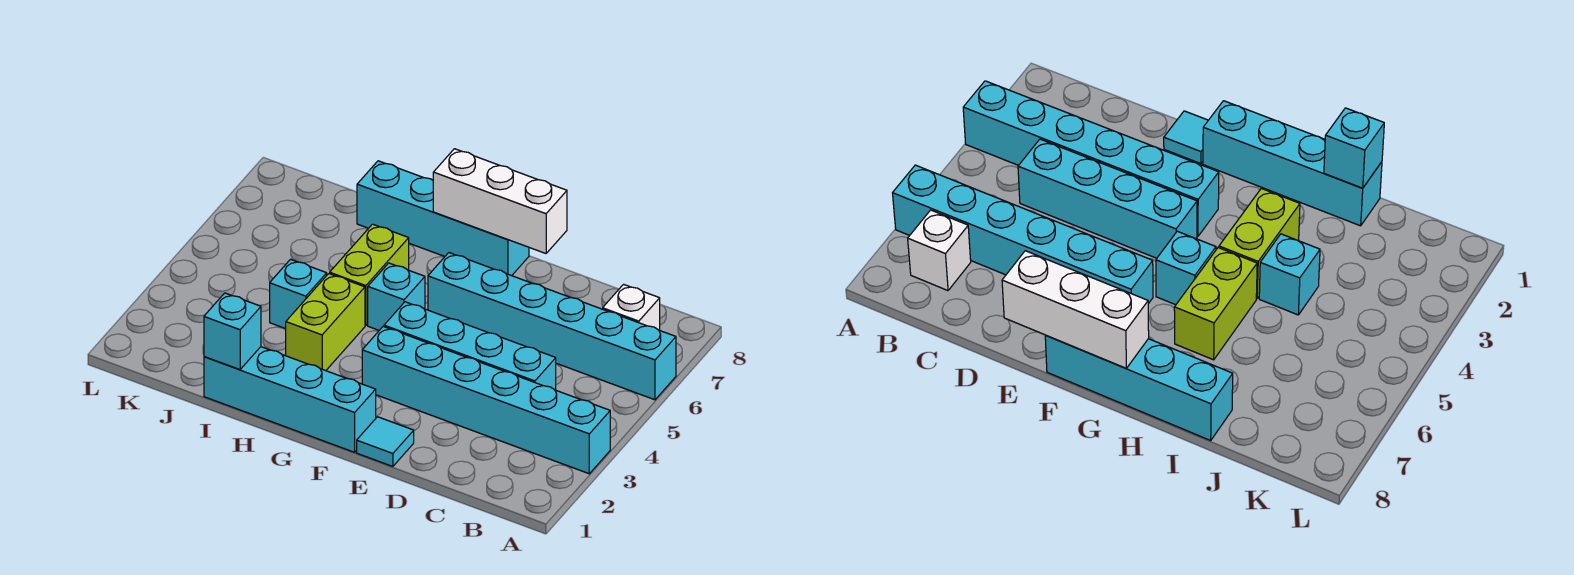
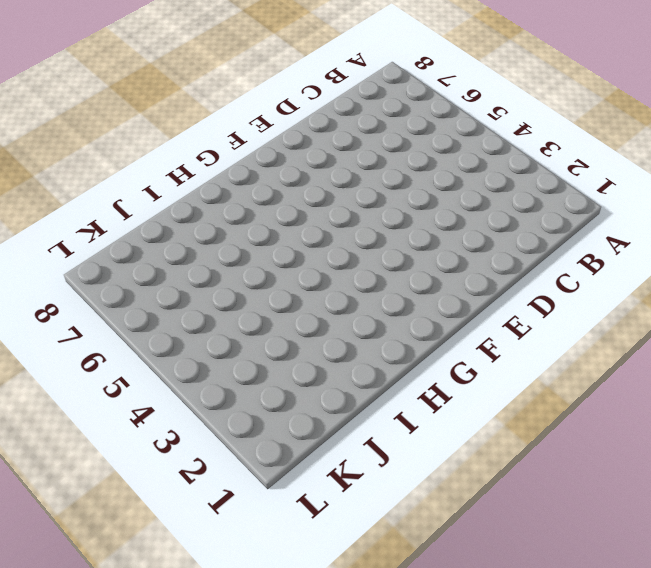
none -> cyan brick A3:F3 level 1
none -> cyan brick A6:F6 level 1
none -> white brick B7 level 1

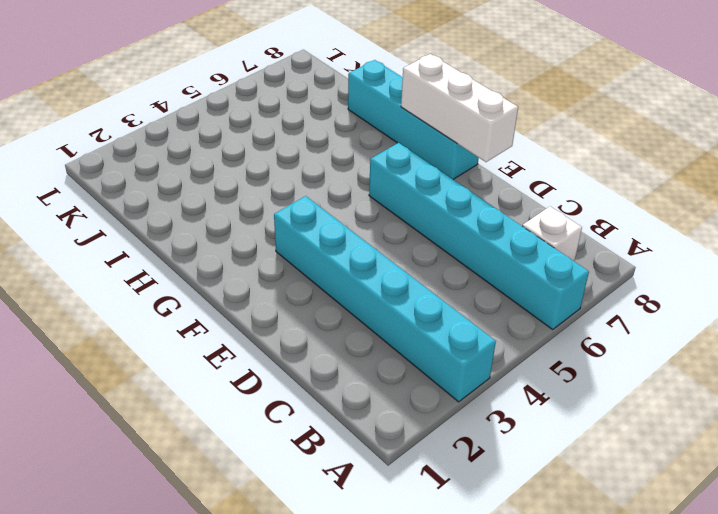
none -> cyan brick C4:F4 level 1
none -> cyan tile E1 level 1
none -> cyan brick F1:I1 level 1

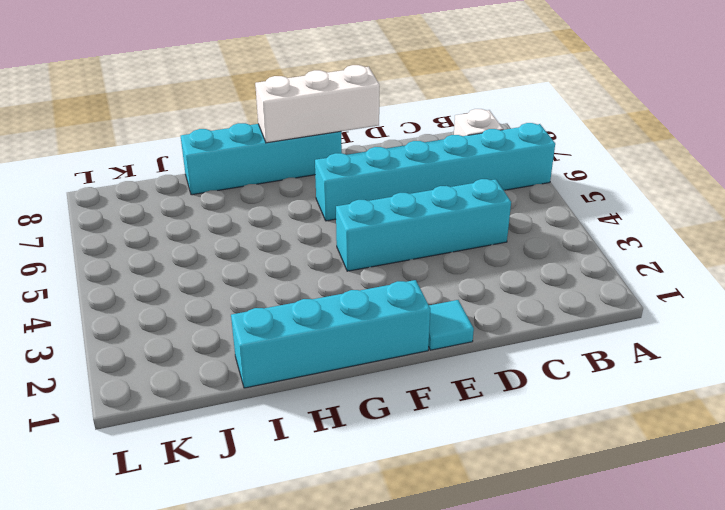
none -> cyan brick A3:F3 level 1
none -> cyan brick G5 level 1
none -> lime brick H3:H4 level 1

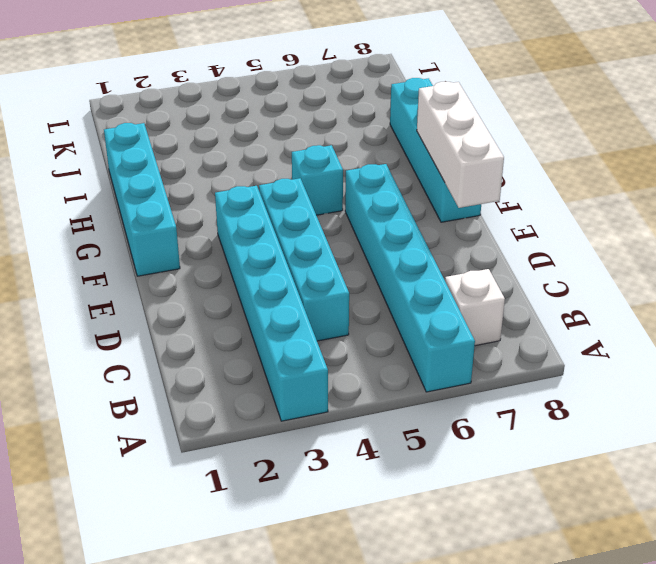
none -> cyan tile E1 level 1
none -> lime brick H3:H4 level 1
none -> lime brick H5:H6 level 1

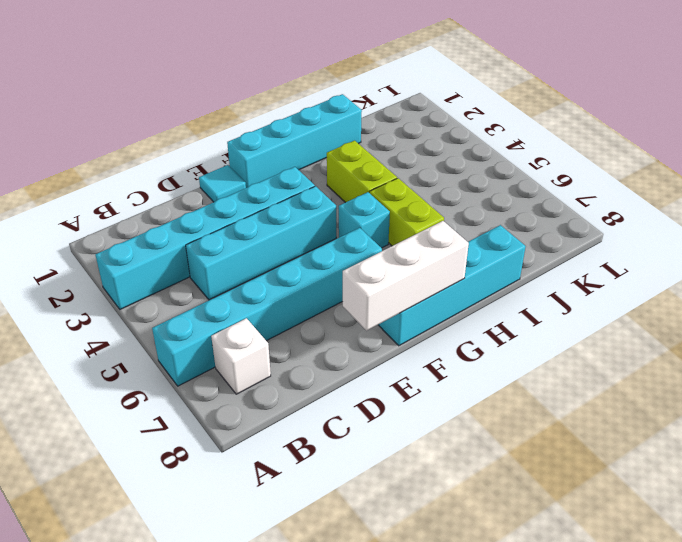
none -> cyan brick I4 level 1
none -> cyan brick I1 level 2

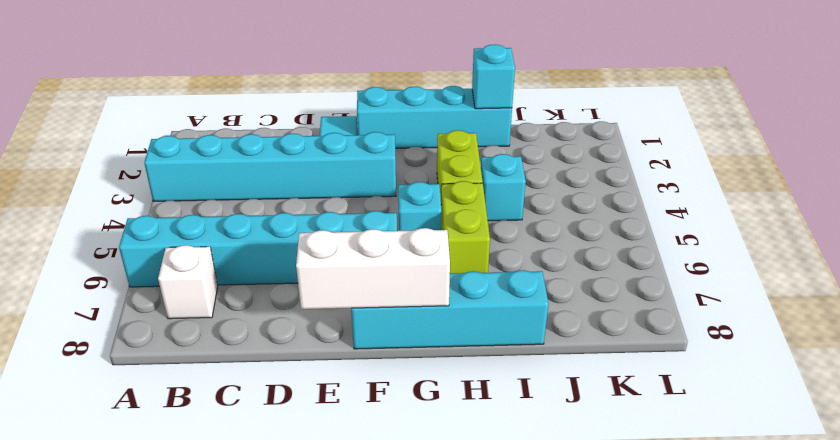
none -> cyan brick C4:F4 level 1

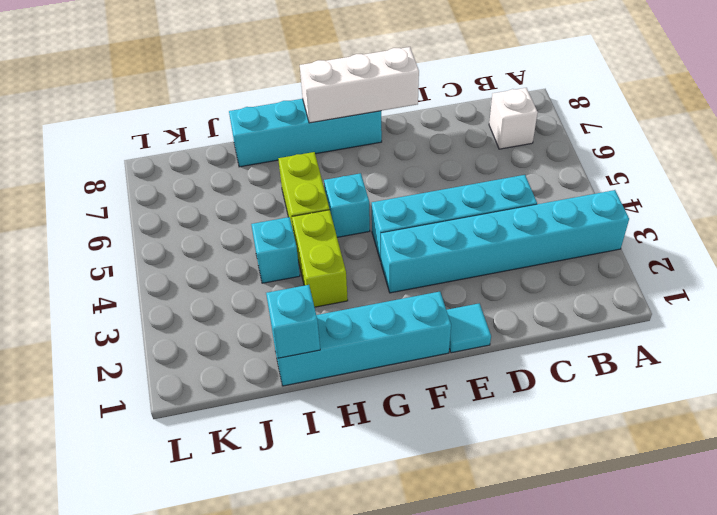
none -> cyan brick A6:F6 level 1

